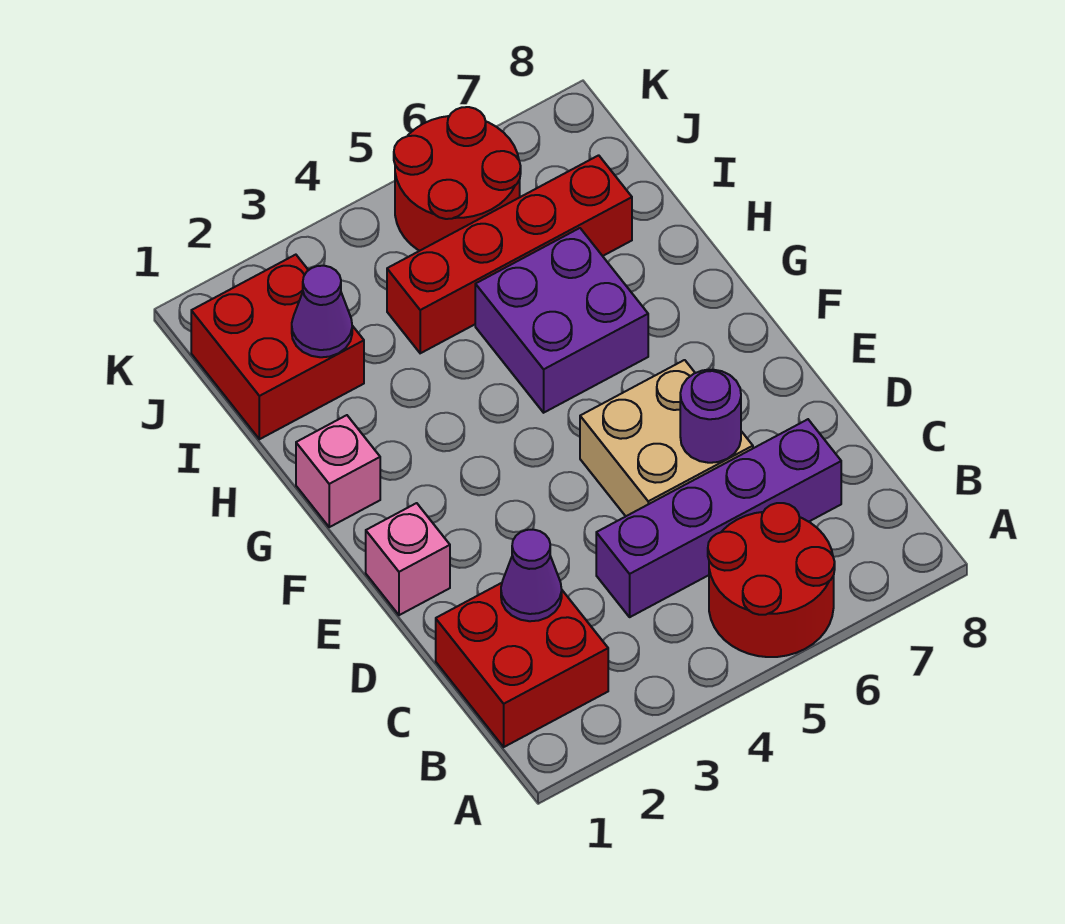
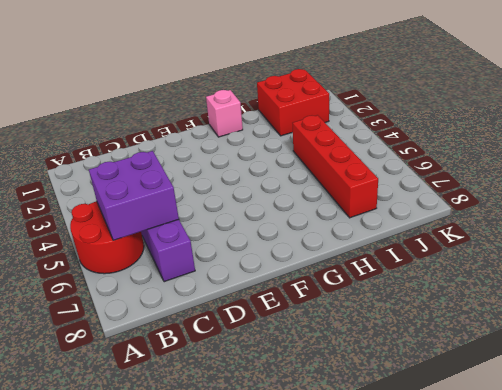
purple brick B5:C6 level 2 -> purple brick G5:H6 level 1
none -> red brick B1:C2 level 1
none -> tan brick D5:E6 level 1
none -> pink brick E1 level 1

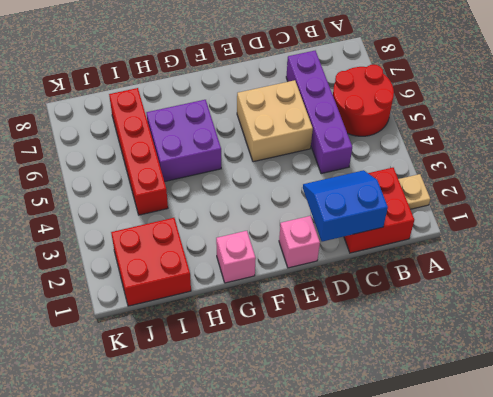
tan plate A2 level 1 -> none
blue slope C1:D2 level 2 top 1 -> purple cone C2 level 2
none -> red round brick J5:K6 level 1
none -> purple round brick D6 level 2
none -> purple cone I2 level 2

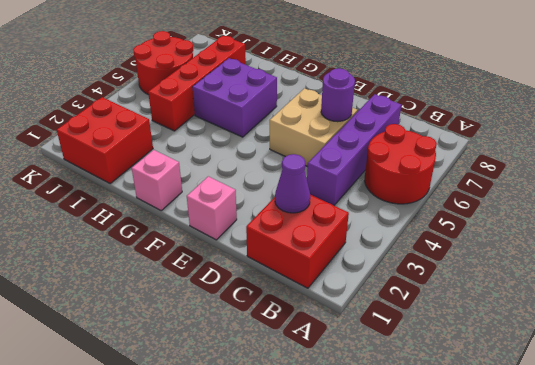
none -> purple cone I2 level 2

